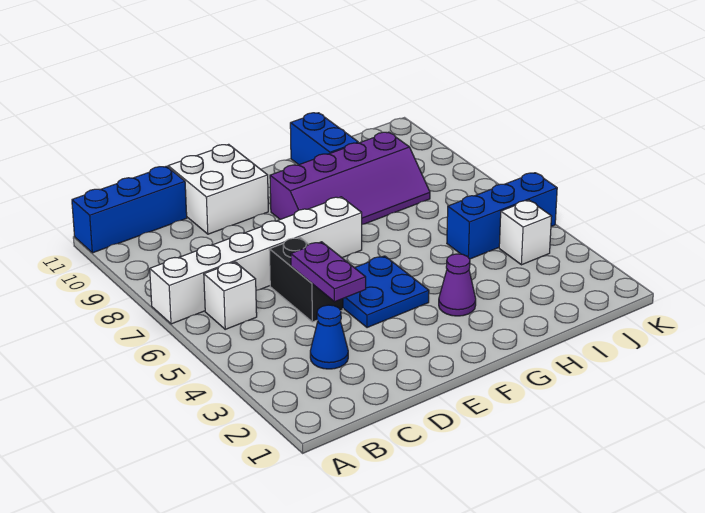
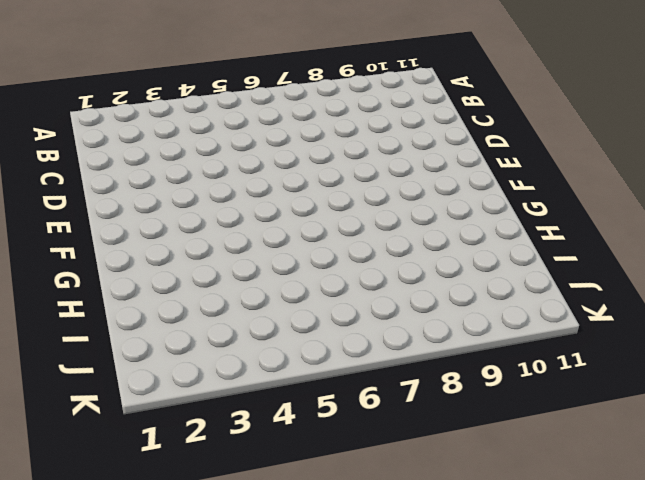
none -> white brick A7:F7 level 1
none -> blue brick A11:C11 level 1
none -> white brick B6 level 1

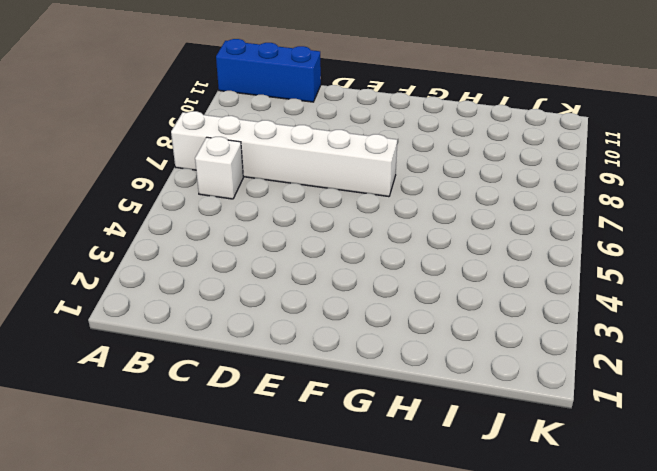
none -> blue cone C3 level 1
none -> black brick D5:D6 level 1
none -> white brick D10:E11 level 1

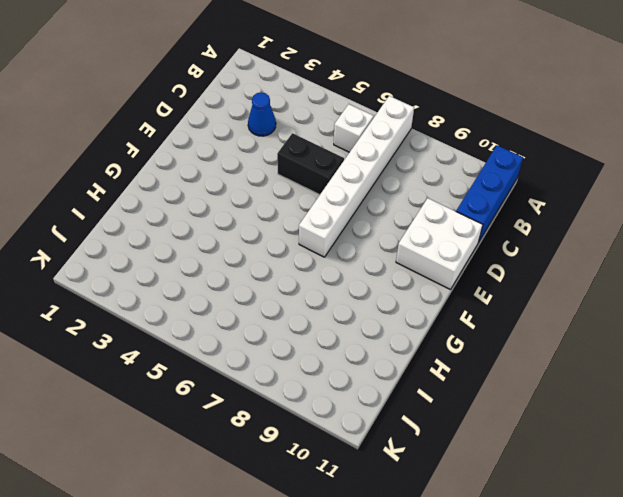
none -> blue plate E4:F5 level 1
none -> purple slope F8:I9 level 1 top 9
none -> purple cone G3 level 1

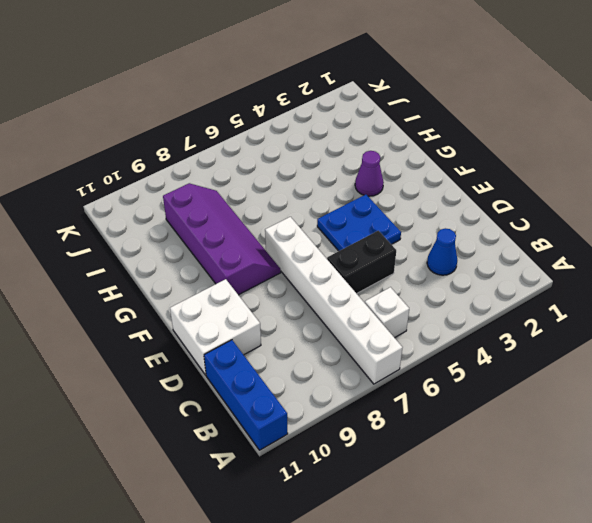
none -> blue brick H10:H11 level 1
none -> blue brick I5:K5 level 1
none -> white brick J4 level 1

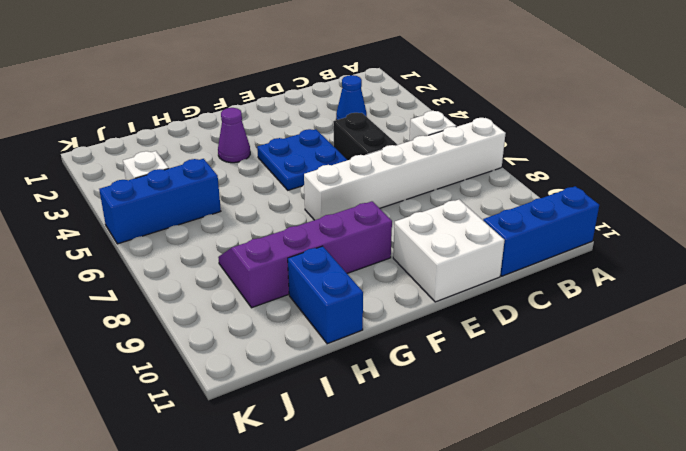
none -> purple plate D4:D5 level 2

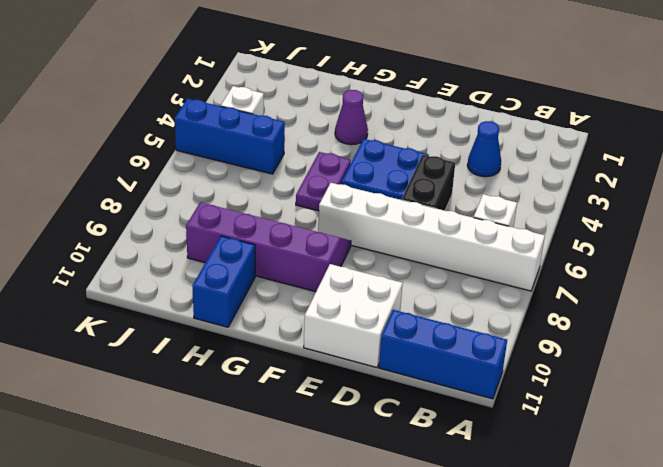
purple plate G5:G6 level 1 -> purple plate D4:D5 level 2

